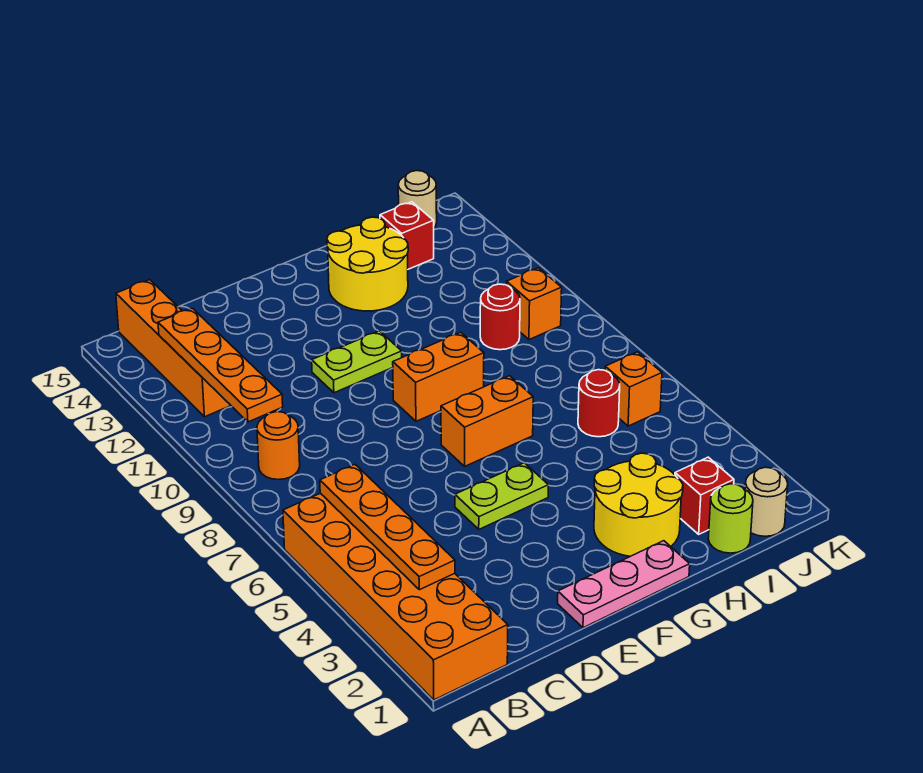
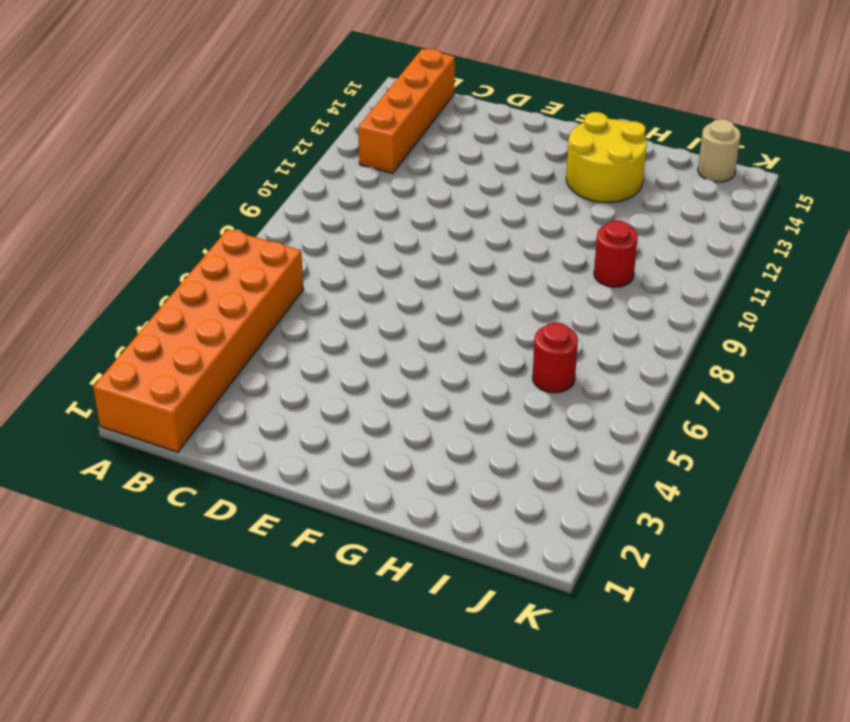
none -> orange round brick B9 level 1
none -> pink plate E1:G1 level 1
none -> lime plate E5:F5 level 1

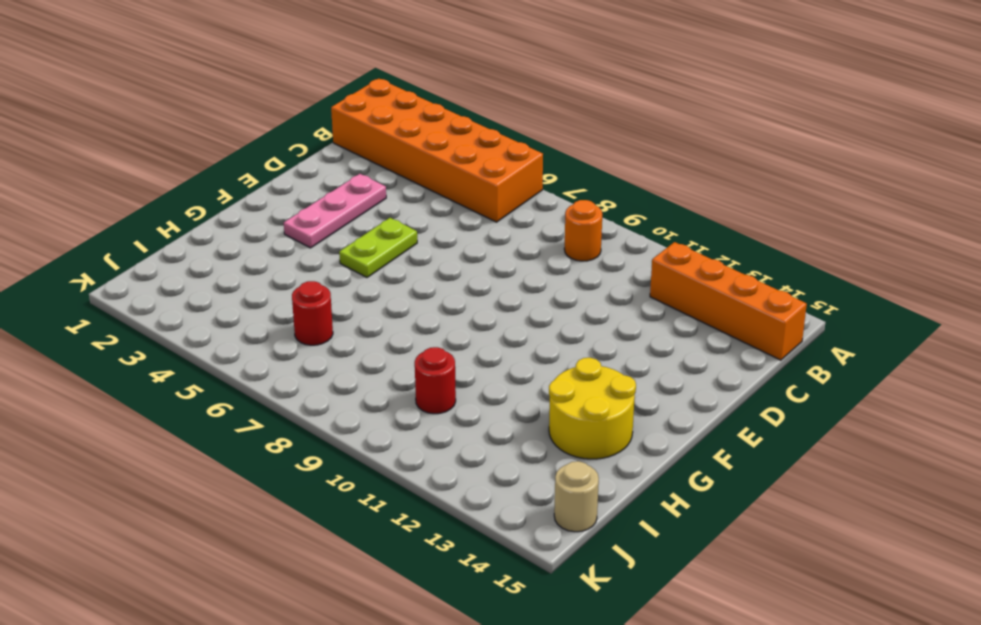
pink plate D3:F3 level 1 -> pink plate E1:G1 level 1
none -> lime plate E11:F11 level 1
none -> orange brick F7:G7 level 1
none -> orange brick F9:G9 level 1

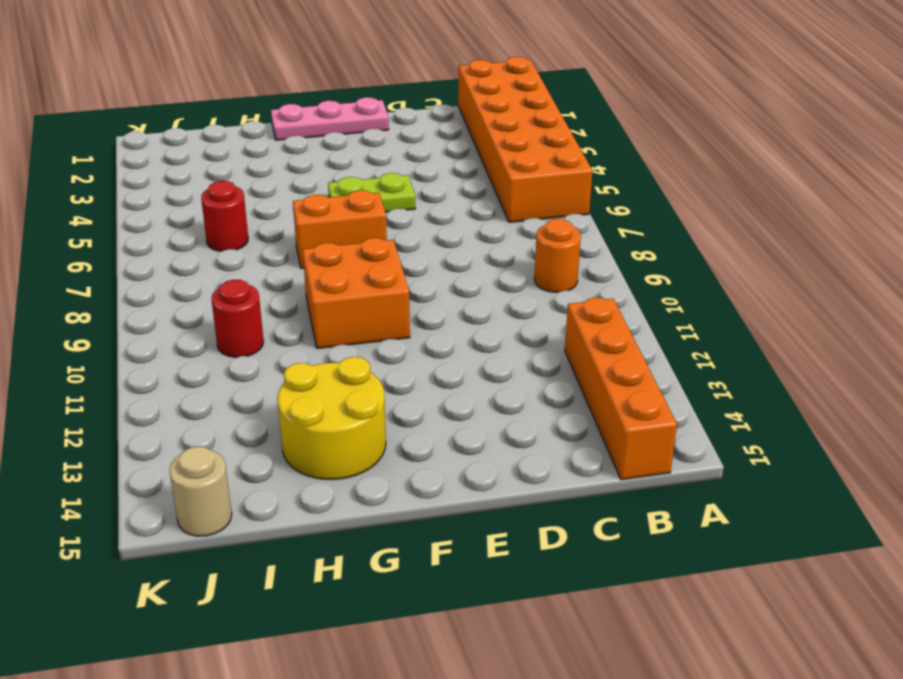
orange brick F9:G10 level 1 -> orange brick F9:G9 level 1
none -> lime plate E11:F11 level 1
none -> yellow round brick G2:H3 level 1
none -> lime round brick I1 level 1

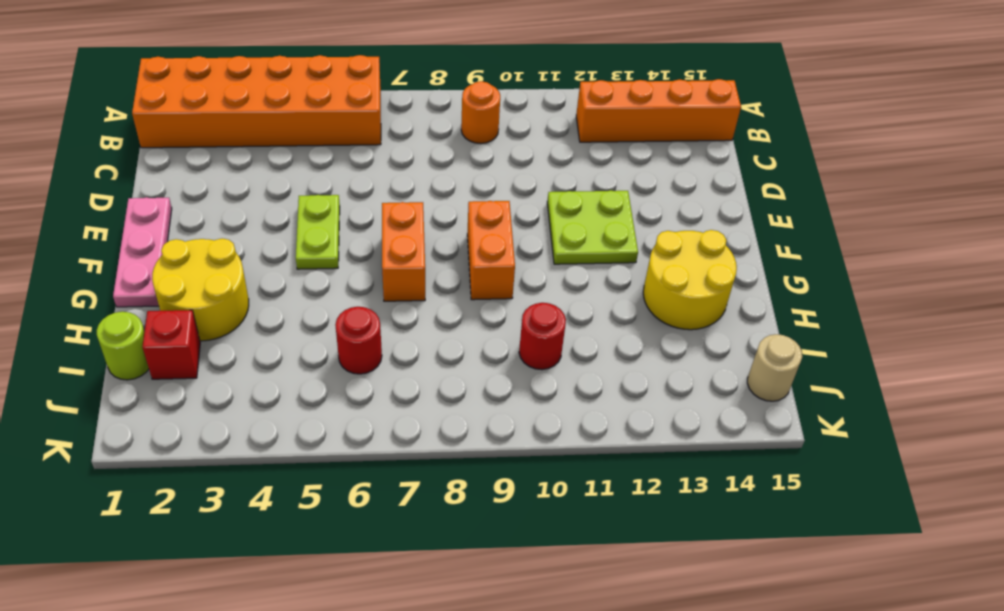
lime plate E11:F12 level 1 -> lime plate E11:F11 level 1
none -> red brick I14 level 1
none -> tan round brick J1 level 1
none -> orange brick J6 level 1

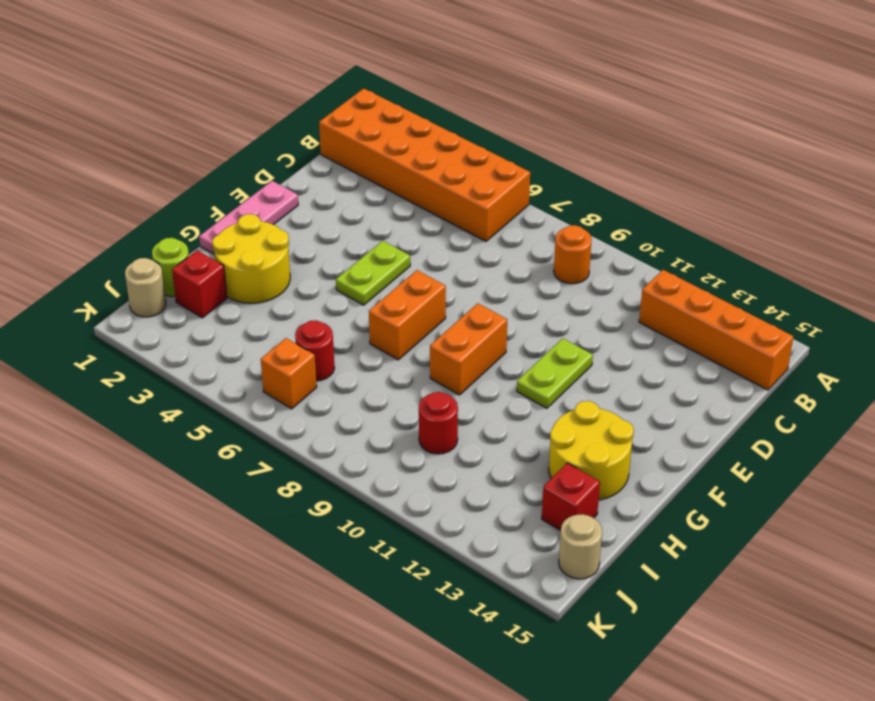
none -> orange brick J10 level 1
none -> orange plate B3:B6 level 2
none -> orange plate B10:B13 level 2

